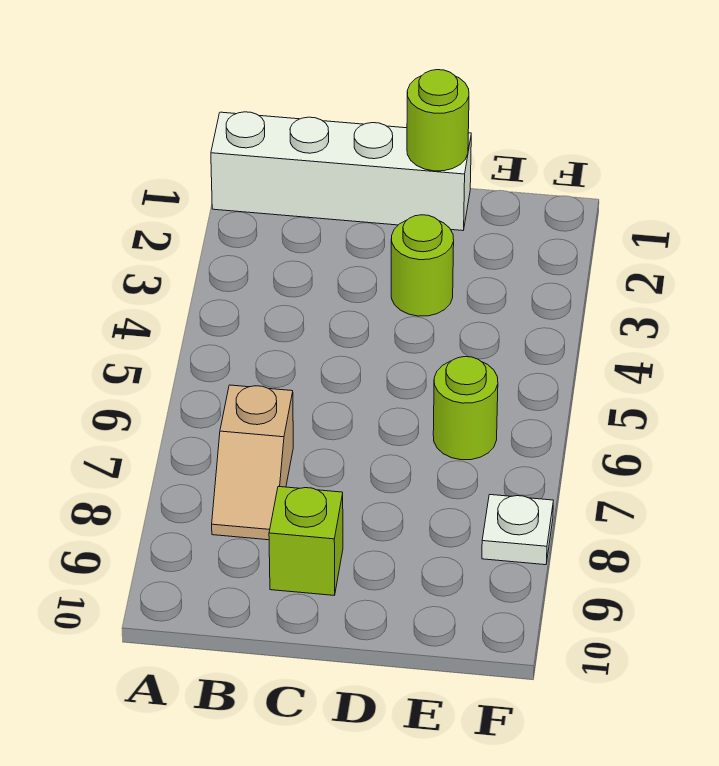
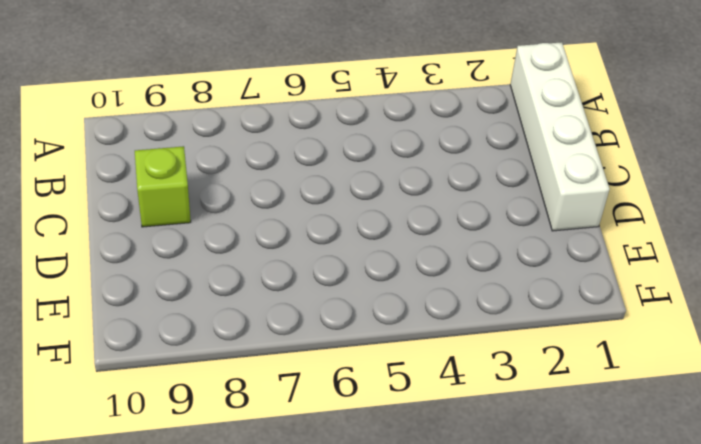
none -> tan slope B7:B8 level 1 top 7
none -> lime round brick D3 level 1

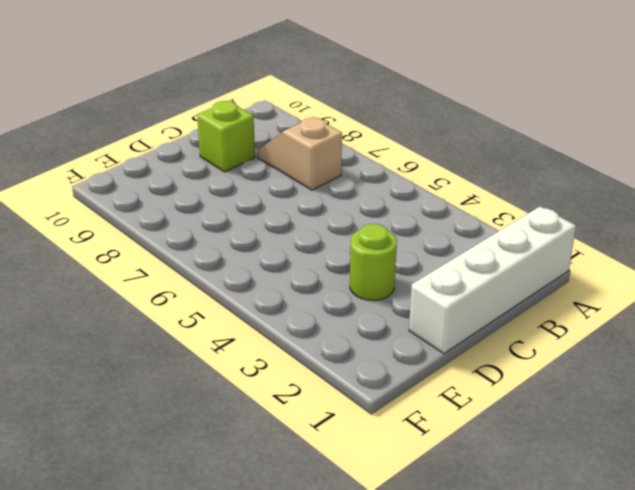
none -> lime round brick E6 level 1
none -> white plate F8 level 1

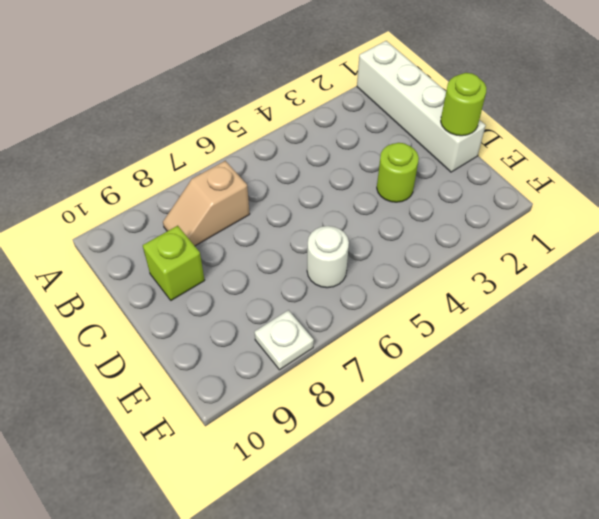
white round brick E6 level 1 -> lime round brick E6 level 1

